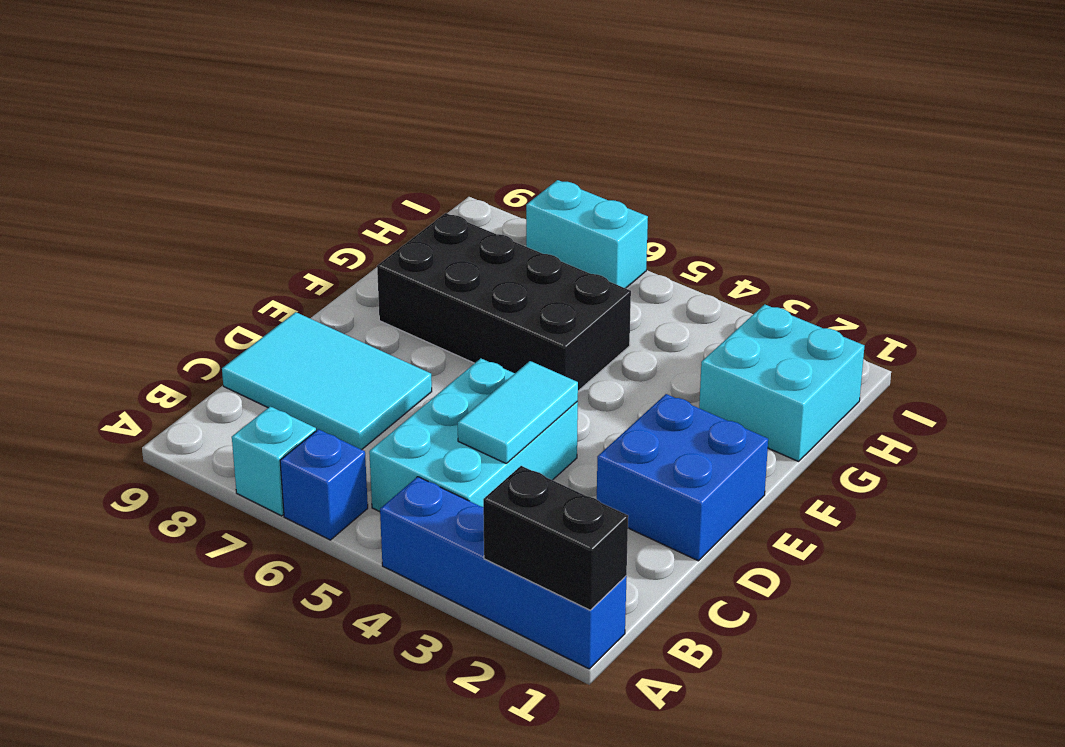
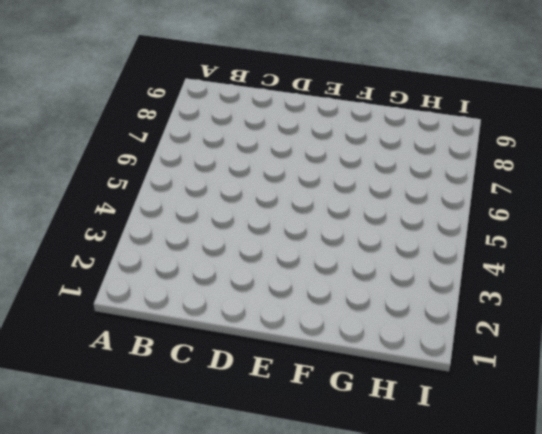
none -> blue brick A1:A4 level 1
none -> blue brick A6 level 1

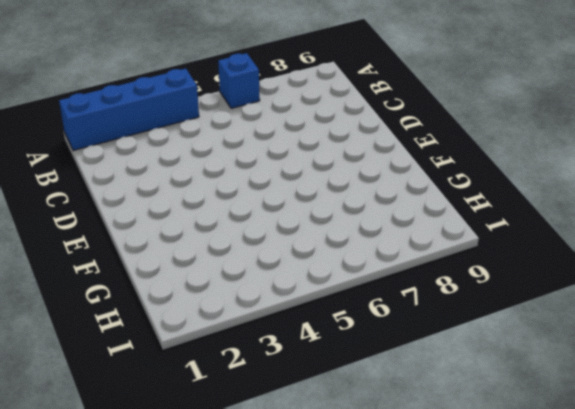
none -> cyan brick A7 level 1
none -> cyan brick B4:D5 level 1

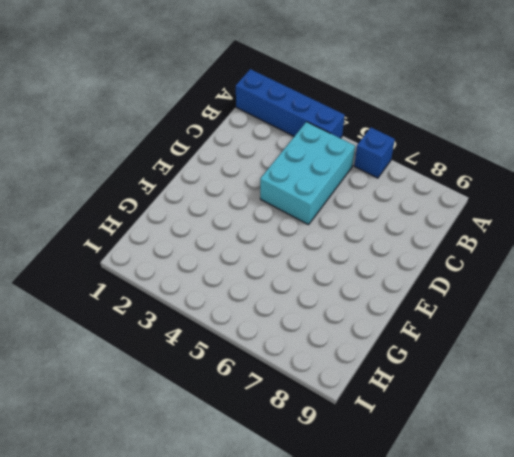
none -> cyan brick A7 level 1
none -> cyan tile C7:D9 level 1

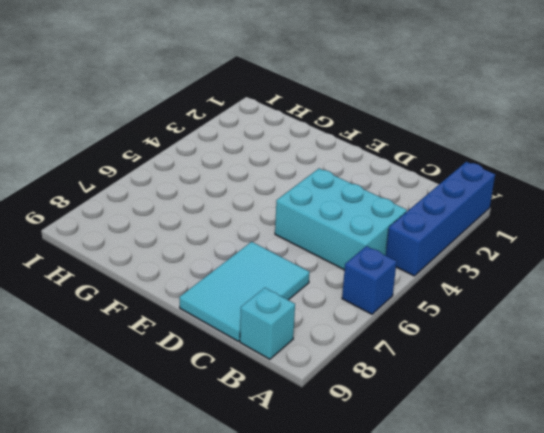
cyan brick B9 level 1 -> cyan brick A7 level 1
none -> blue brick D1:E2 level 1
none -> black brick F5:G8 level 1

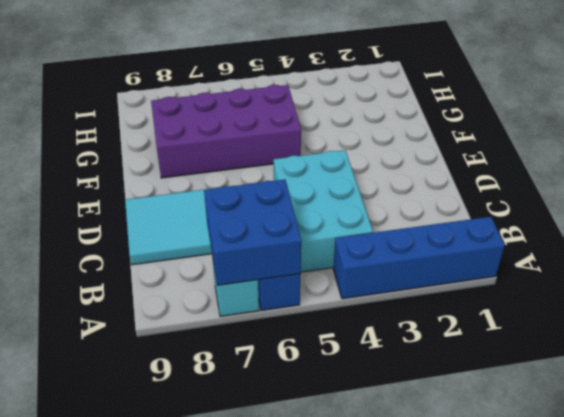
blue brick A6:B7 level 2 -> blue brick D1:E2 level 1
purple brick F5:G8 level 1 -> black brick F5:G8 level 1
none -> cyan brick G1:H2 level 1
none -> cyan brick I6:I7 level 1

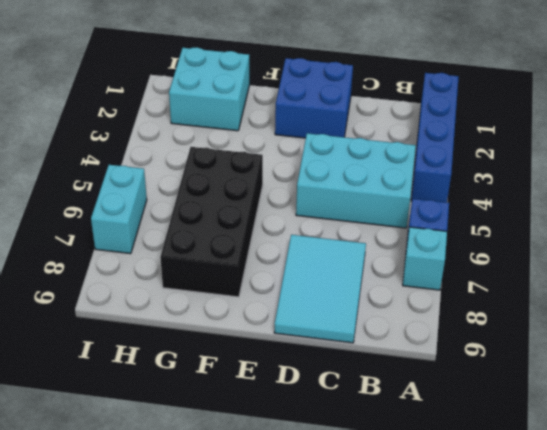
none -> black brick A1:A2 level 2
none -> cyan tile C4:D4 level 2

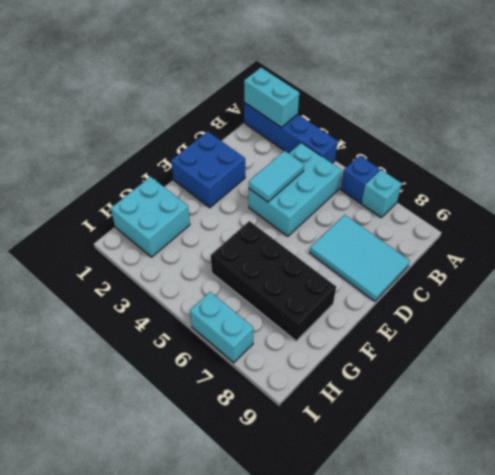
cyan brick A1:A2 level 2 -> black brick A1:A2 level 2

